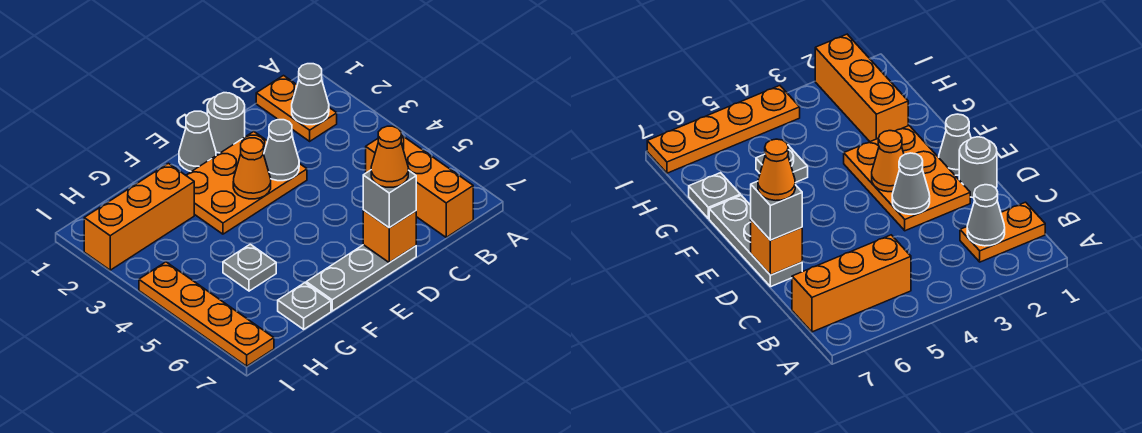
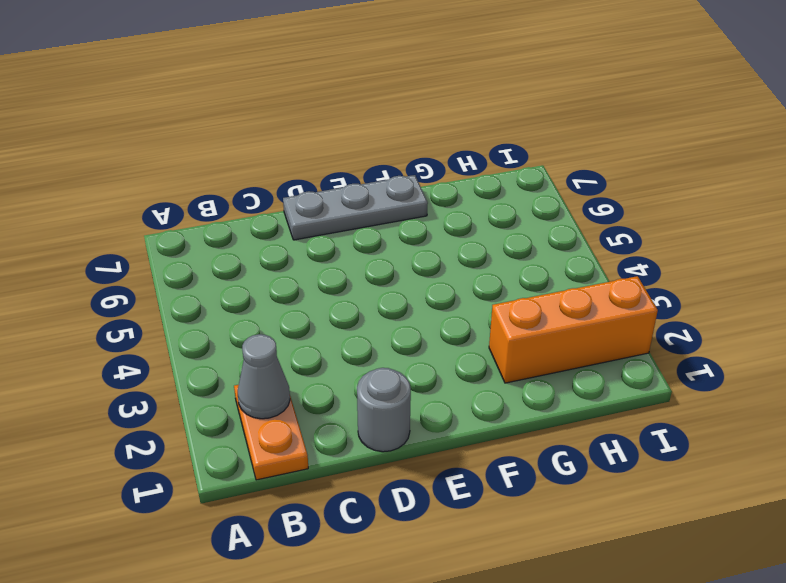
none -> orange brick B5:B7 level 1
none -> orange plate D2:F3 level 1
none -> grey cone E1 level 1

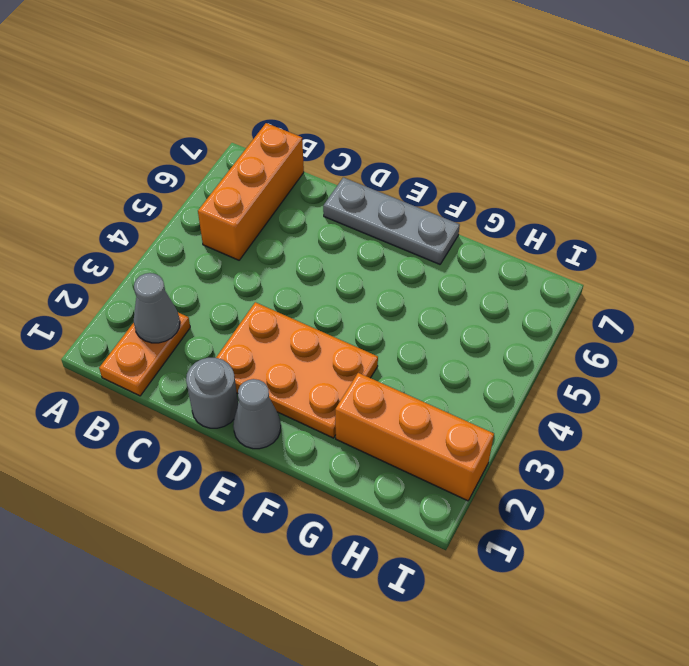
none -> grey plate G5 level 1
none -> grey plate G7 level 1
none -> orange plate I4:I7 level 1

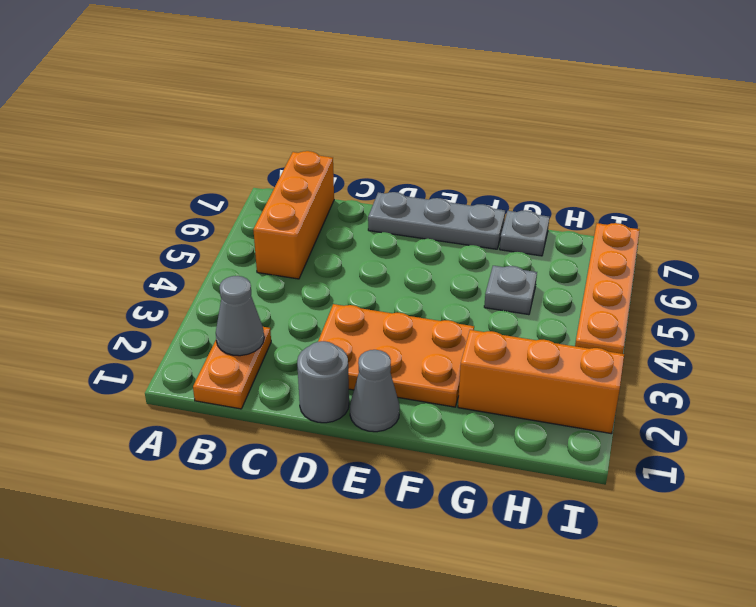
none -> grey cone D3 level 2
none -> orange brick D7 level 2
none -> orange cone E3 level 2

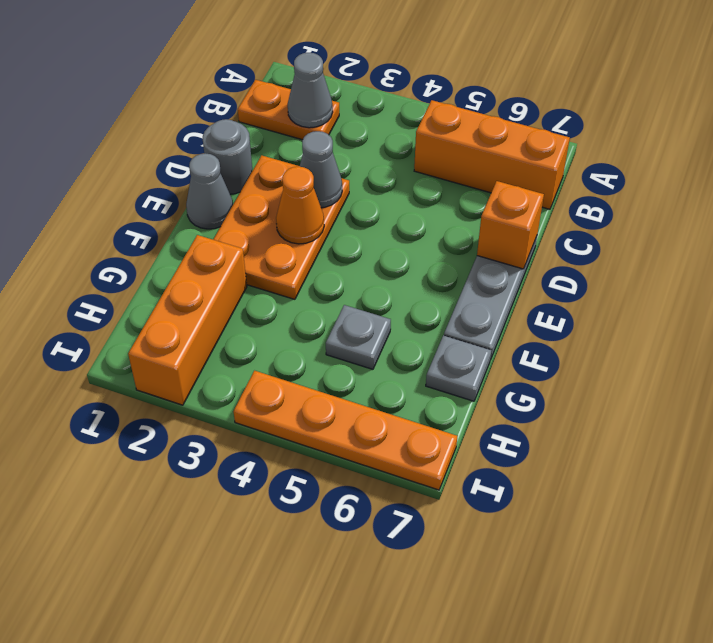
none -> grey brick D7 level 3
none -> orange cone D7 level 4

